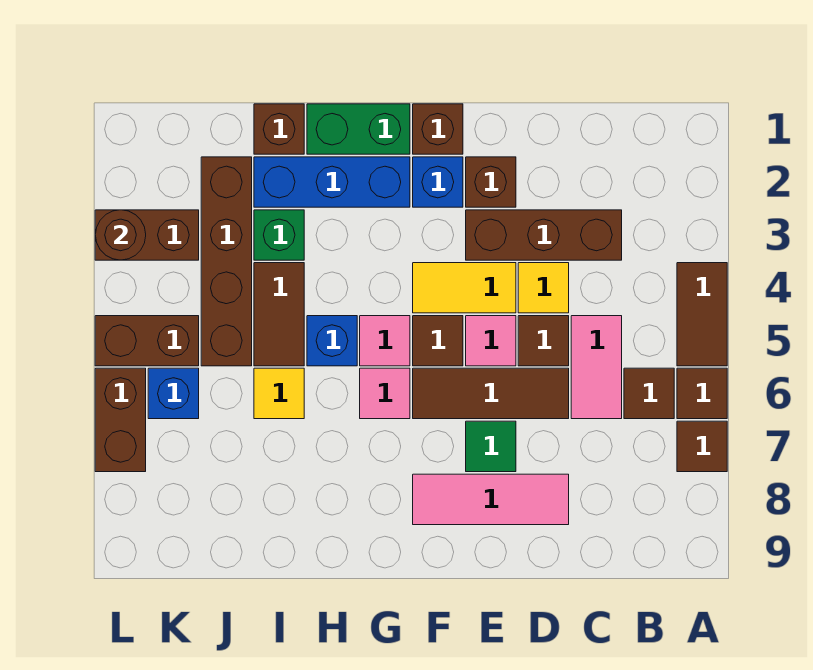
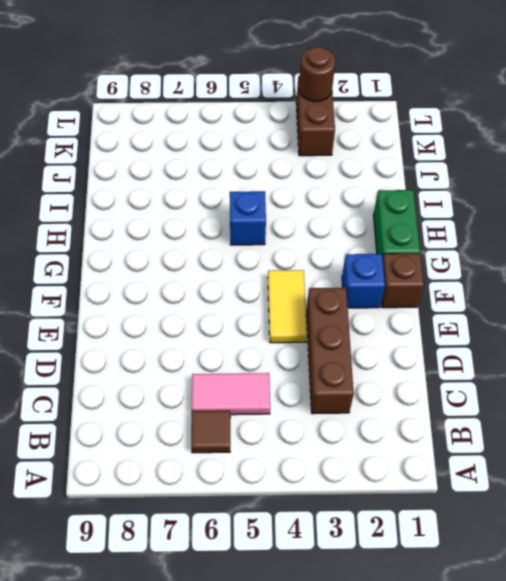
none -> brown tile A4:A5 level 1
none -> brown tile A6 level 1
none -> brown tile A7 level 1
none -> yellow tile D4 level 1

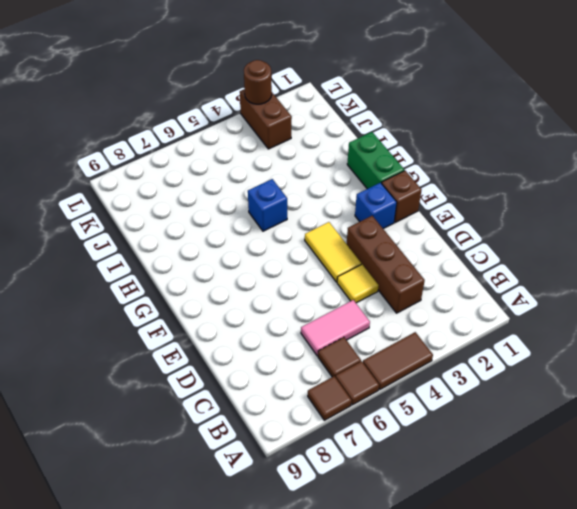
none -> brown tile D5 level 1
none -> brown tile D6:F6 level 1
none -> pink tile D8:F8 level 1
none -> brown brick E2 level 1

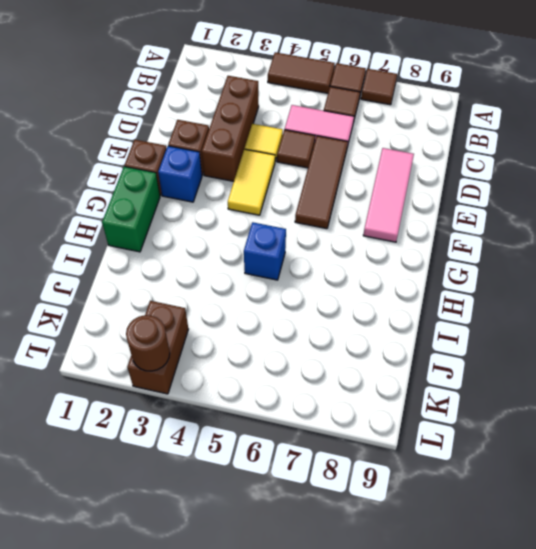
none -> pink tile E5 level 1
none -> green tile E7 level 1
none -> brown tile F5 level 1
none -> blue brick G2:I2 level 1

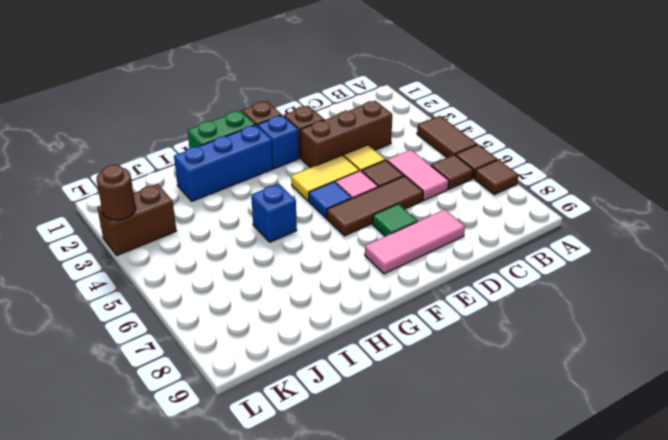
blue tile F5 level 1 -> brown tile F5 level 1
none -> pink tile G5 level 1
none -> pink tile G6 level 1
none -> brown brick I1 level 1
none -> green brick I3 level 1

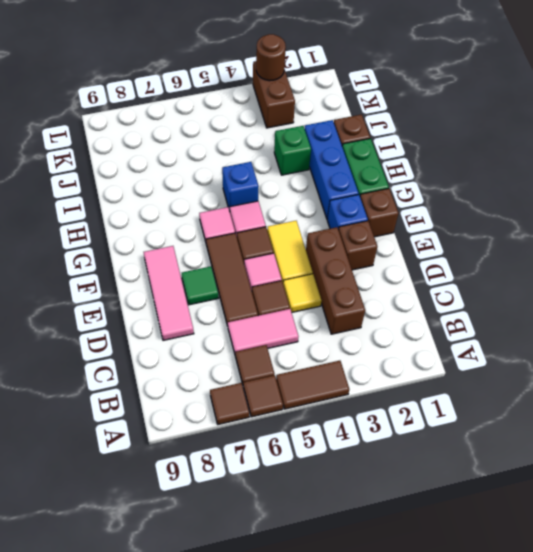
none -> brown tile I4:I5 level 1
none -> yellow tile I6 level 1
none -> brown brick J2:J5 level 1
none -> brown brick K5:L5 level 1

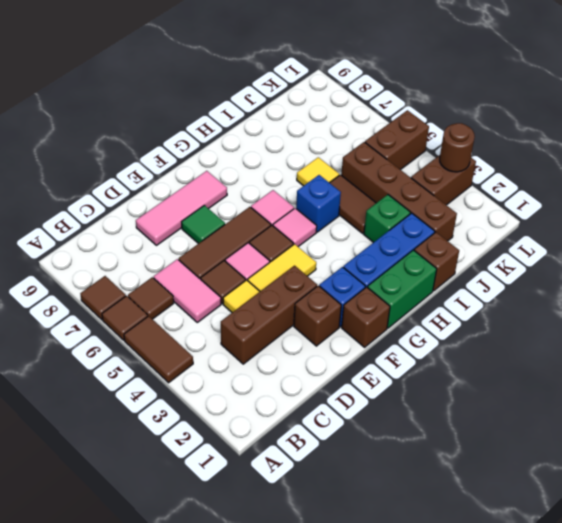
none -> blue brick K6 level 1
none -> brown brick L6:L7 level 1

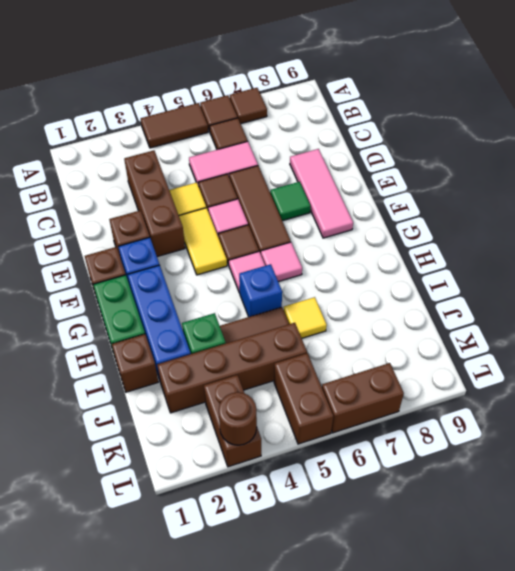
none -> blue brick K6 level 1

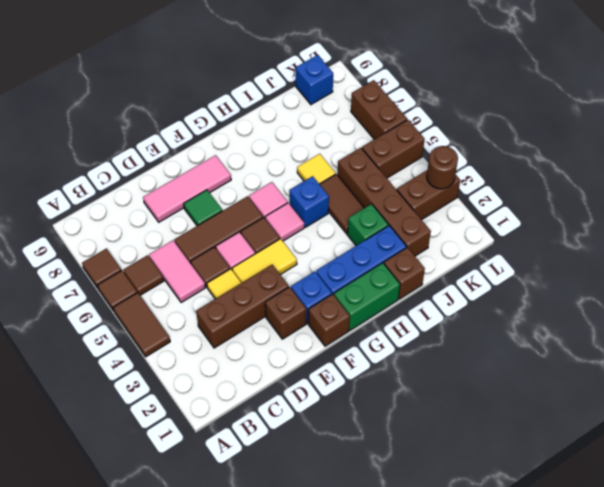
blue brick K9 level 1 -> blue brick K6 level 1

